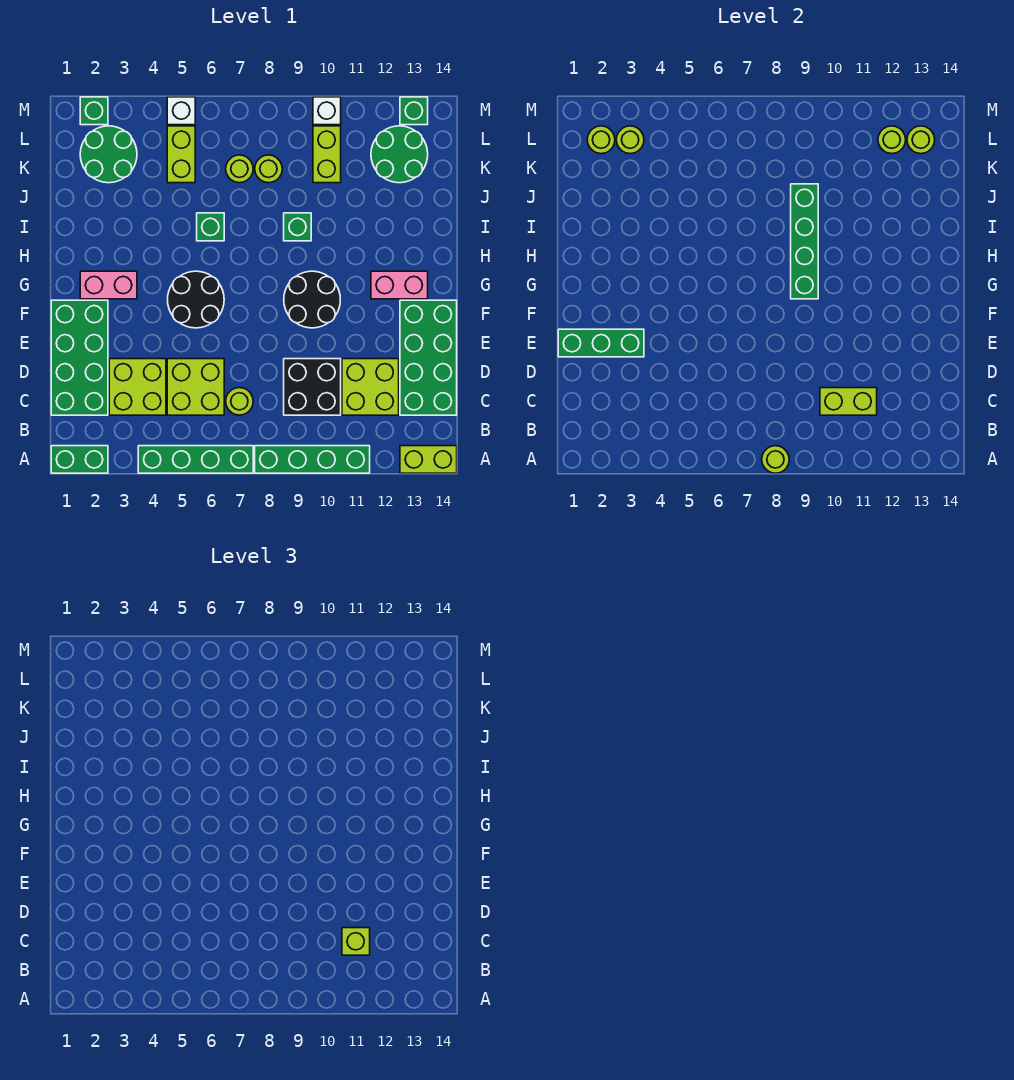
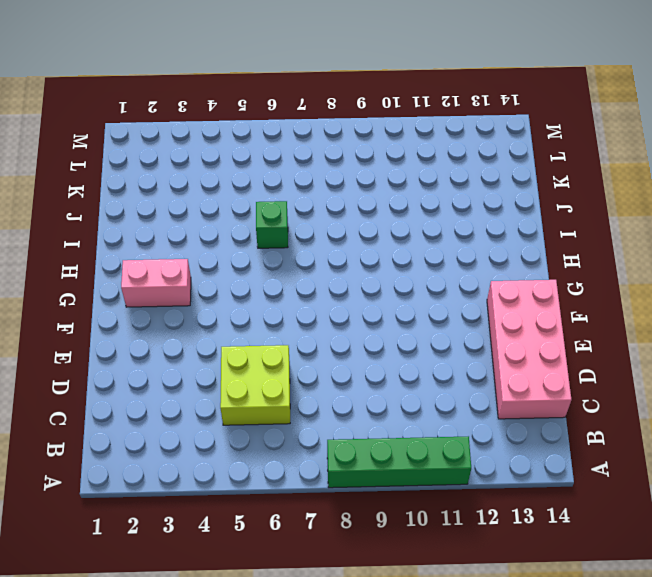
pink brick C13:F14 level 1 -> green brick C13:F14 level 1
none -> green brick A1:A2 level 1
none -> green brick A4:A7 level 1
none -> lime brick A13:A14 level 1
none -> green brick C1:F2 level 1

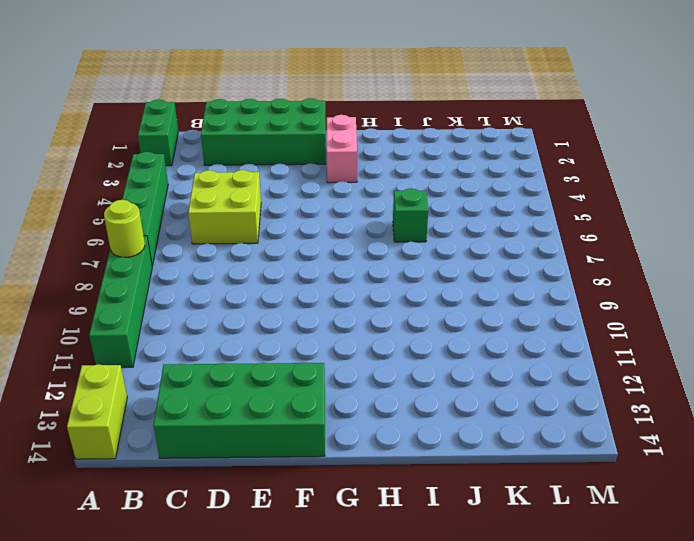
none -> lime brick C3:D4 level 1
none -> lime round brick C7 level 1
none -> black brick C9:D10 level 1
none -> lime brick C11:D12 level 1

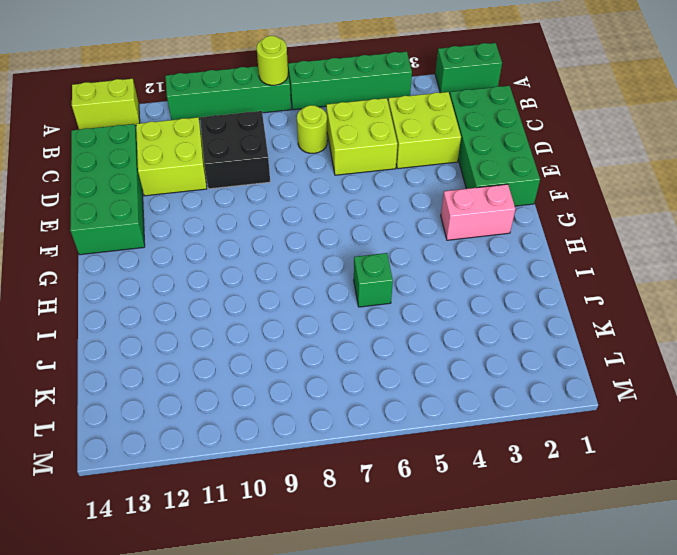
none -> black round brick F5:G6 level 1
none -> black round brick F9:G10 level 1
none -> pink brick G12:G13 level 1
none -> green brick I9 level 1

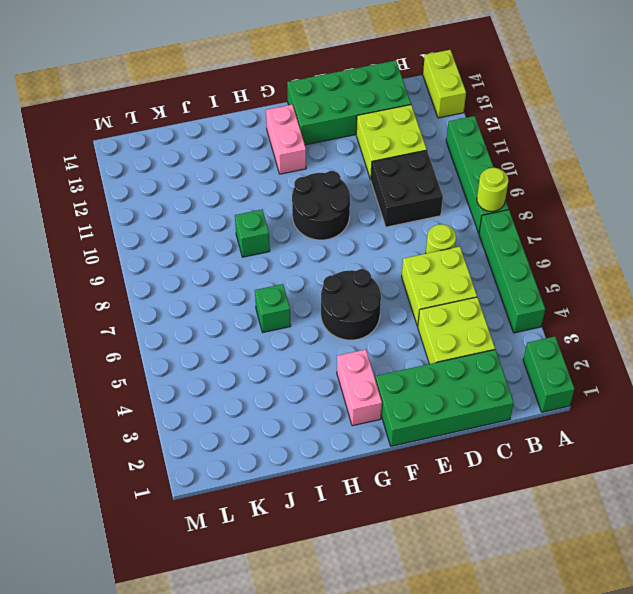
none -> green round brick K2:L3 level 1
none -> lime brick K5:L5 level 1
none -> lime round brick K7 level 1
none -> lime round brick K8 level 1

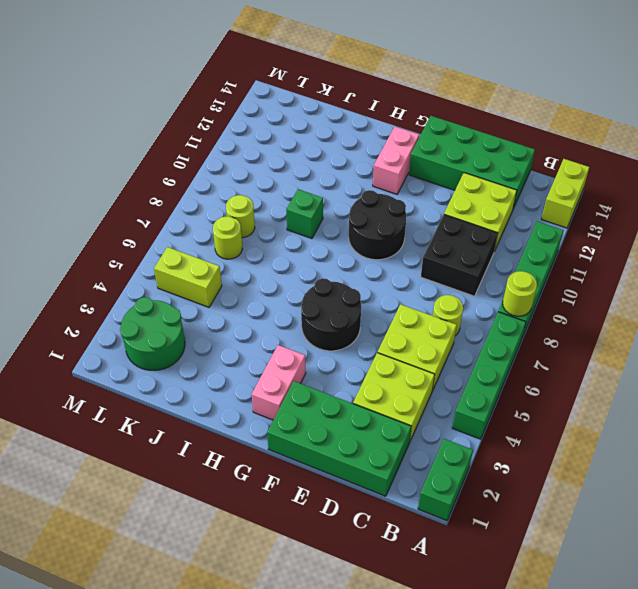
none -> green brick I6 level 1
none -> lime brick K10:L10 level 1
none -> green round brick K12:L13 level 1
none -> green brick M2 level 1

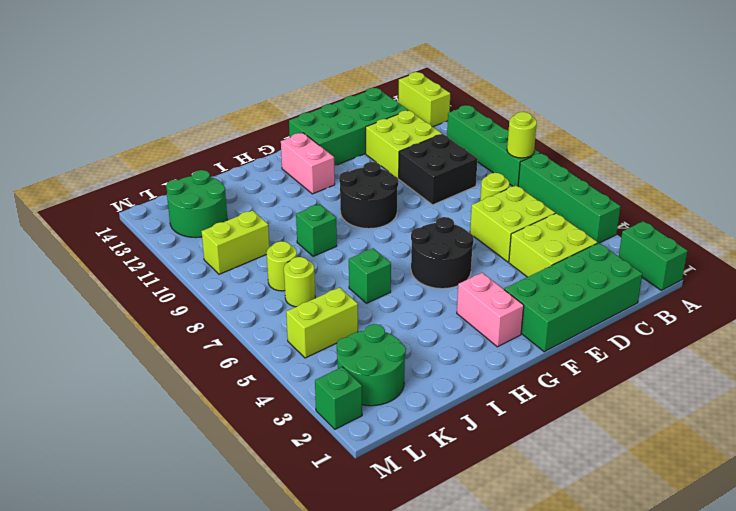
none -> white brick M5 level 1
none -> white brick M10 level 1
none -> green brick M13 level 1
none -> lime brick C10:C11 level 2

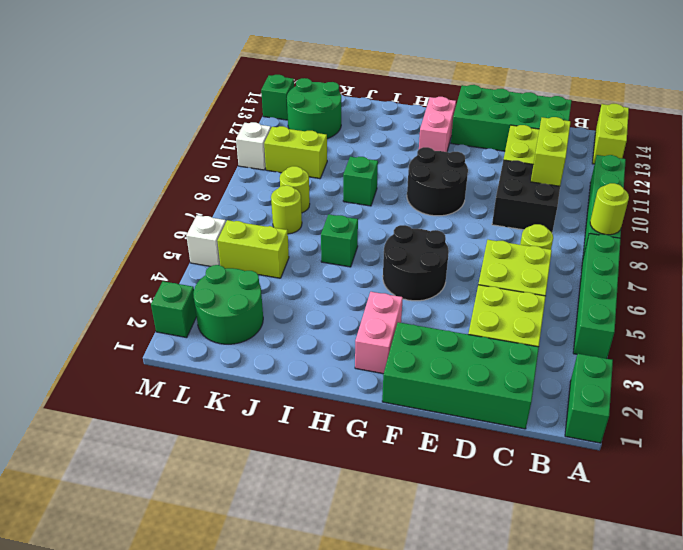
none -> green brick E1:E3 level 2
none -> green brick G9:J9 level 2
none -> lime round brick L2 level 2
none -> lime round brick L3 level 2

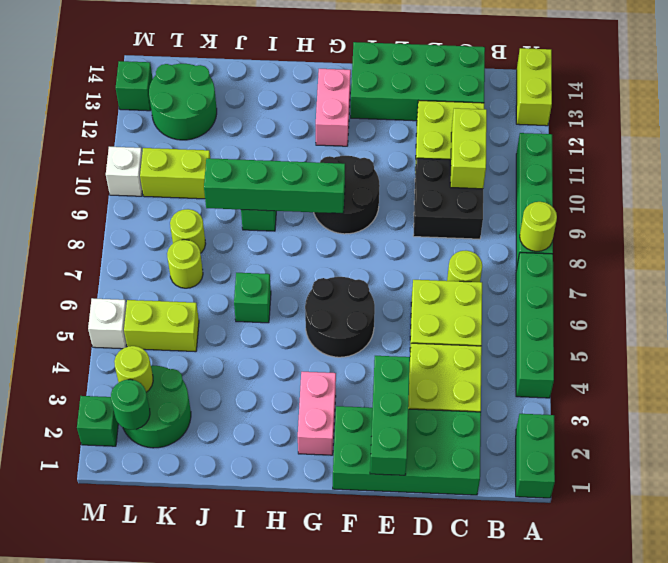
green round brick L2 level 2 -> lime round brick L2 level 2
none -> lime round brick L12 level 2
none -> lime round brick L13 level 2
none -> lime brick C11 level 3

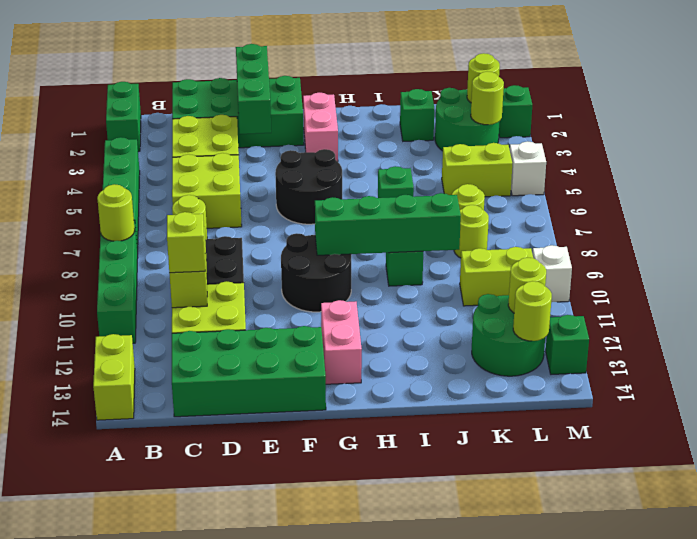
green brick J2 level 1 -> none

